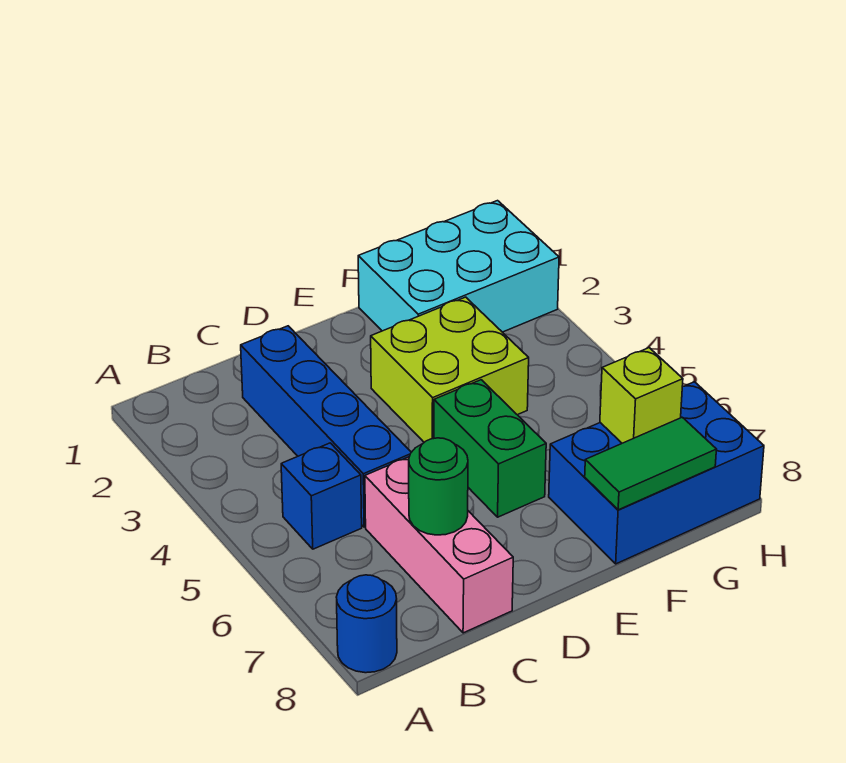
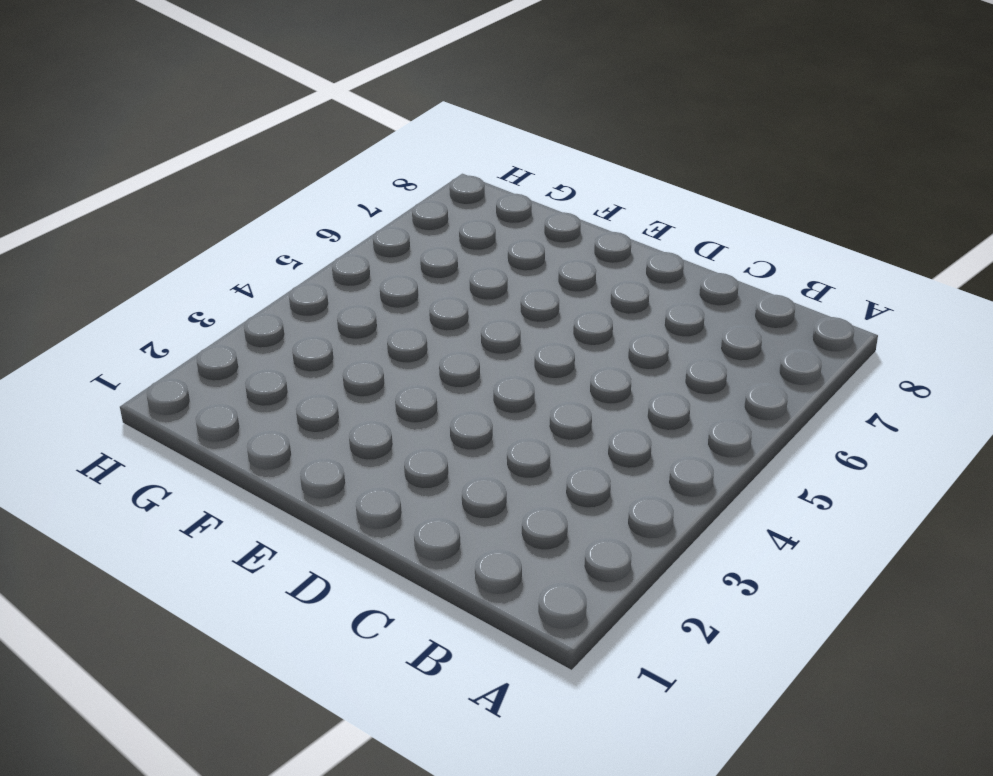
none -> blue round brick A8 level 1
none -> blue brick B5 level 1

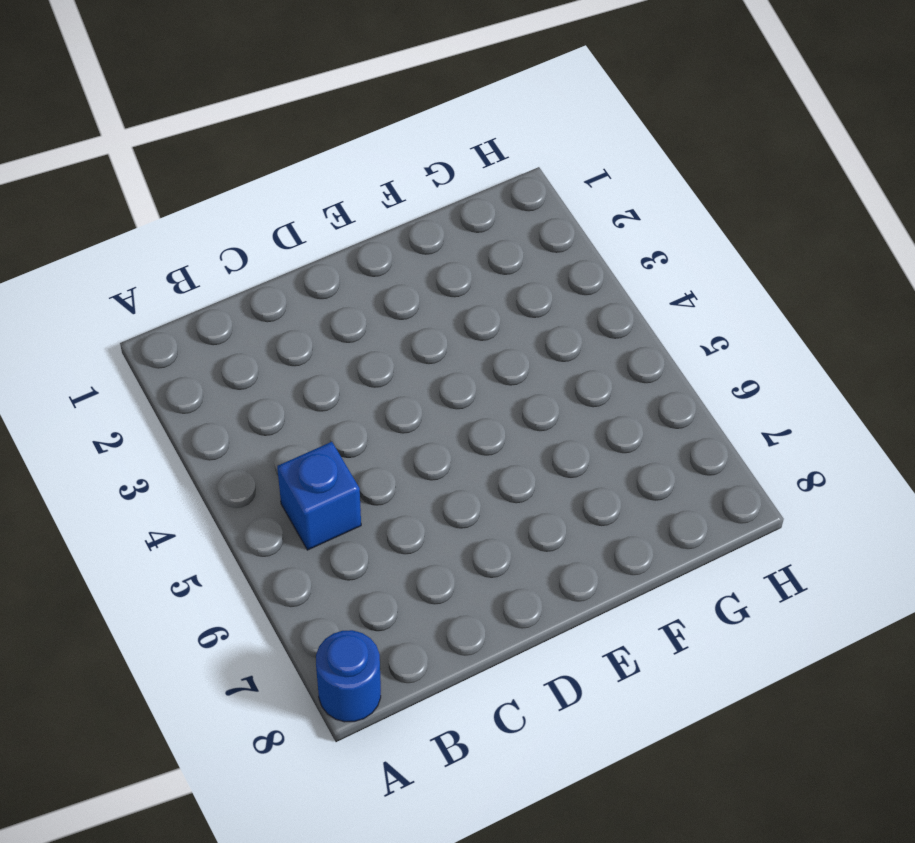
none -> blue brick C2:C5 level 1
none -> pink brick C6:C8 level 1

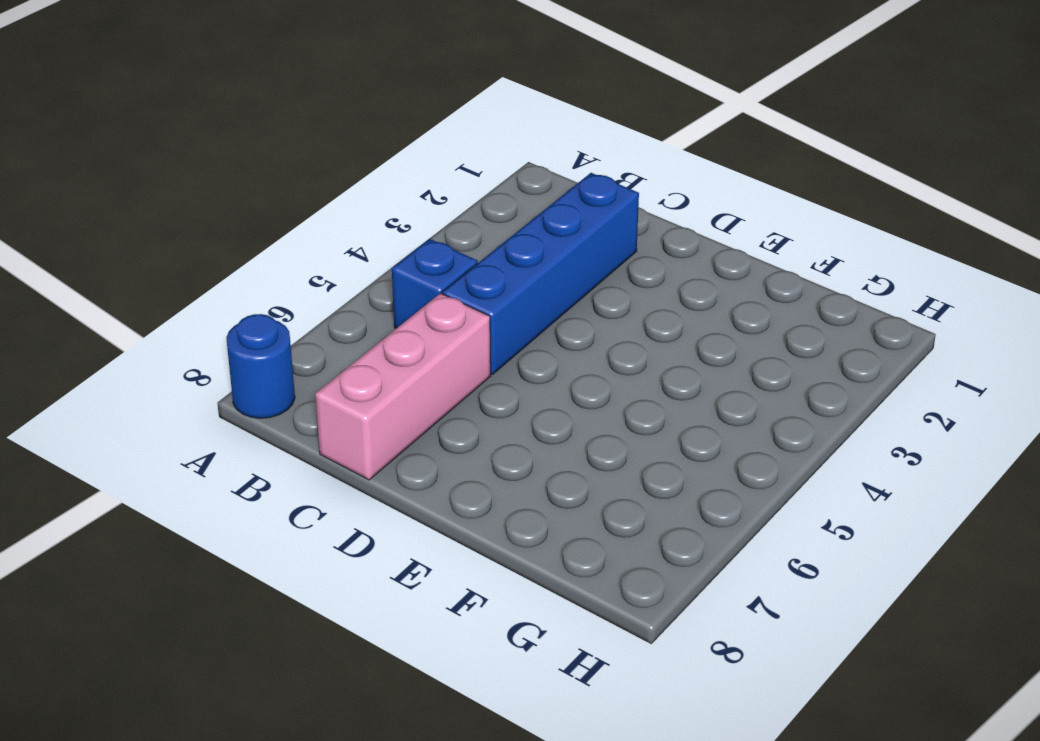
none -> lime brick E3:F4 level 1
none -> green brick E5:E6 level 1

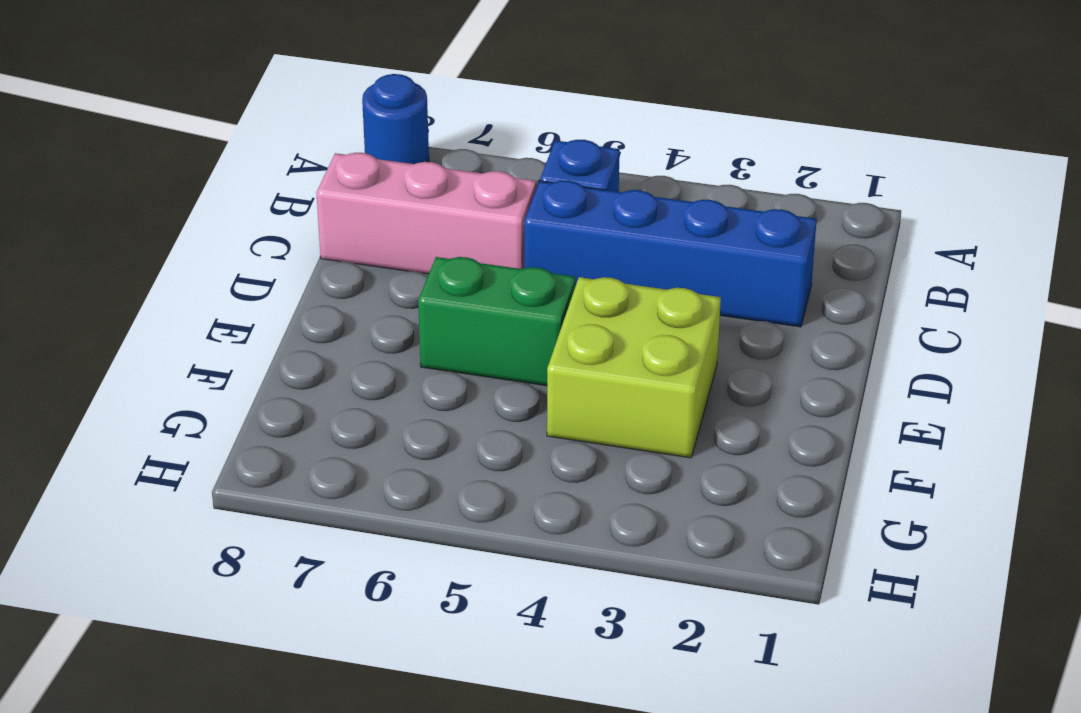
none -> cyan brick F1:H2 level 1
none -> blue brick F7:H8 level 1

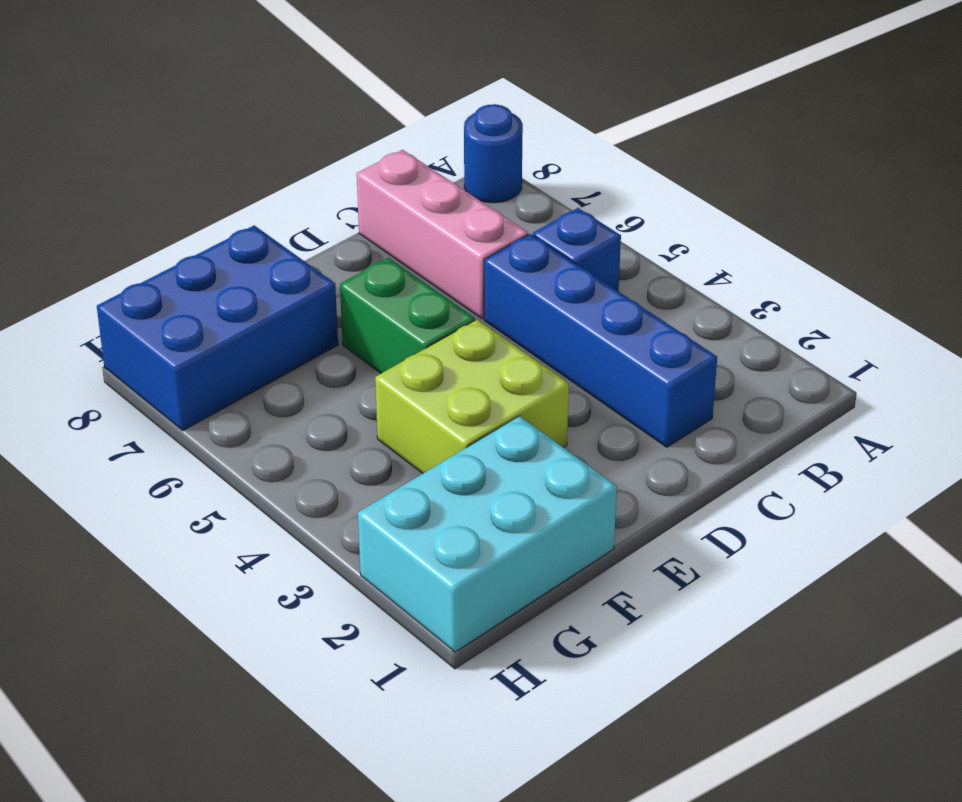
none -> green round brick C7 level 2
none -> green tile F8:G8 level 2

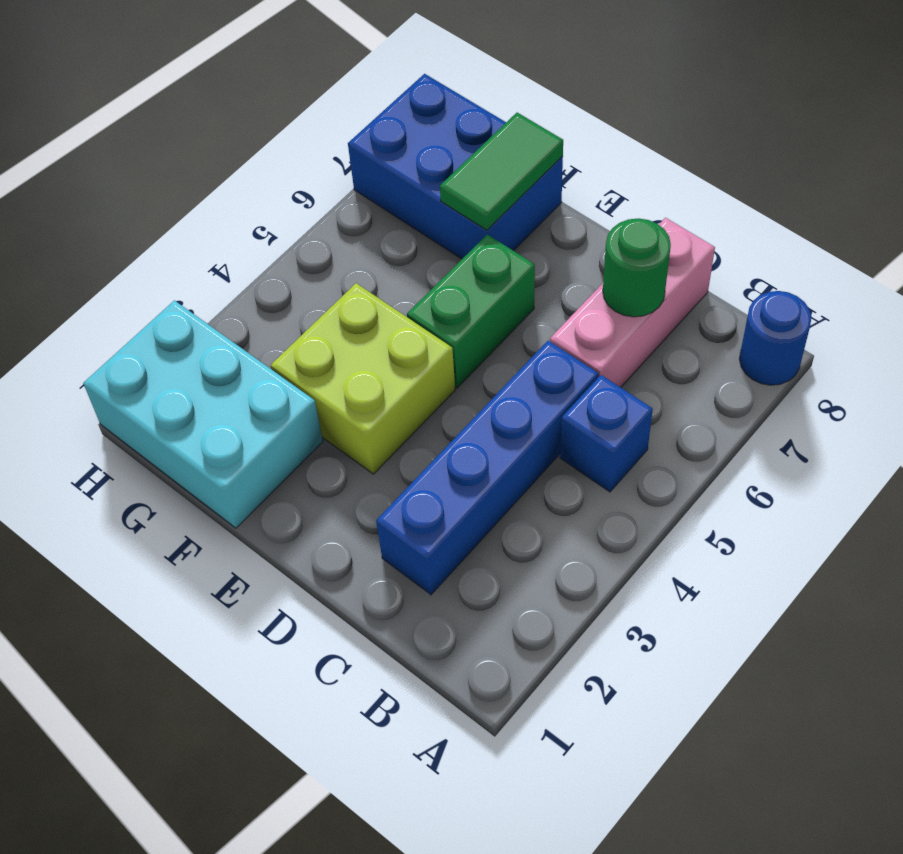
green tile F7:F8 level 2 -> green tile F8:G8 level 2
none -> lime brick G7 level 2

